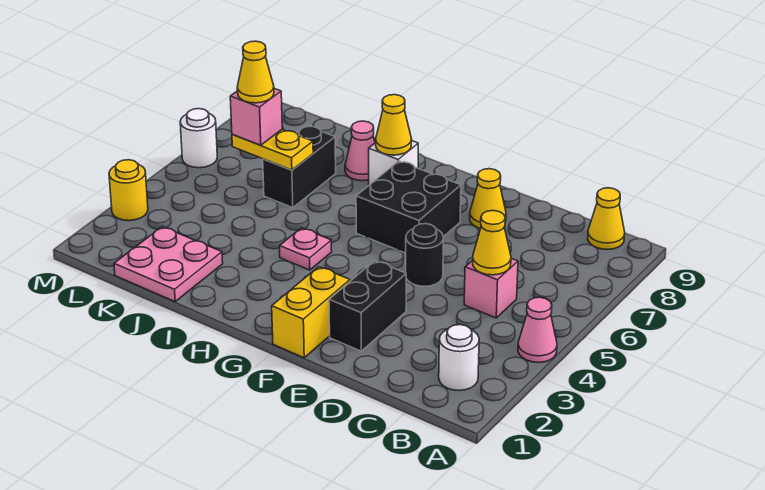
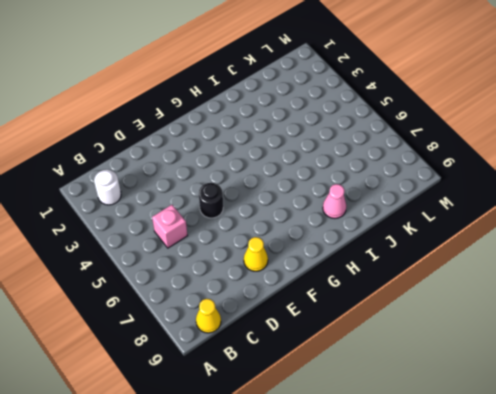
none -> pink cone A4 level 1
none -> black brick E2:E3 level 1
none -> yellow brick F1:F2 level 1

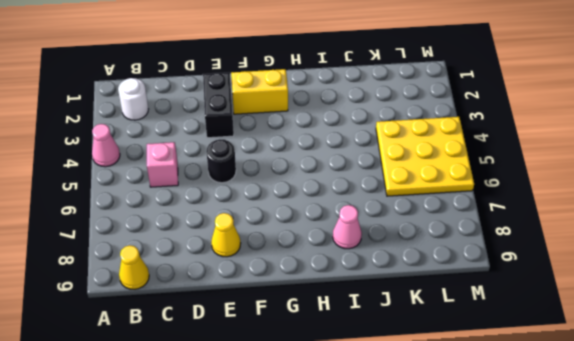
yellow brick F2:G2 level 1 -> yellow brick F1:F2 level 1
yellow plate K4:M6 level 1 -> white round brick M6 level 1
none -> black brick F6:G7 level 1
none -> pink plate H4 level 1
none -> white brick H8 level 1

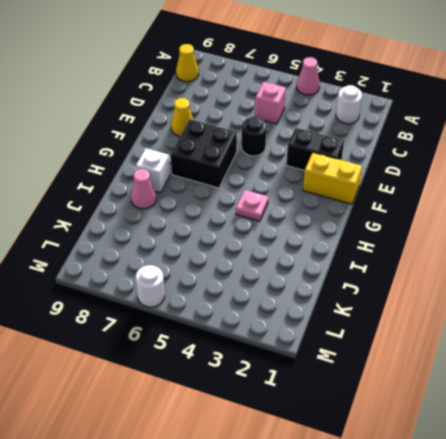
none -> pink plate J1:K2 level 1
none -> black brick J6:J7 level 1
none -> yellow round brick M3 level 1

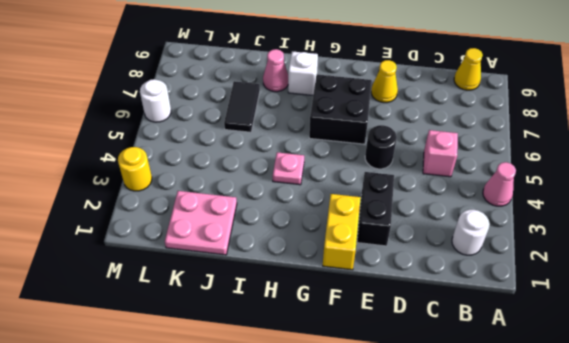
black tile J6:J7 level 1 -> black brick J6:J7 level 1
none -> yellow cone C5 level 2
none -> yellow cone H8 level 2
none -> yellow plate J6:K6 level 2

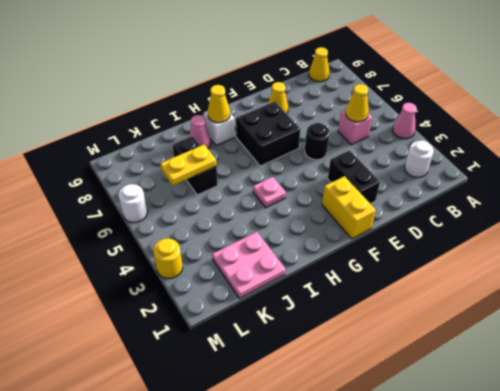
none -> pink brick K6 level 3
none -> yellow cone K6 level 4

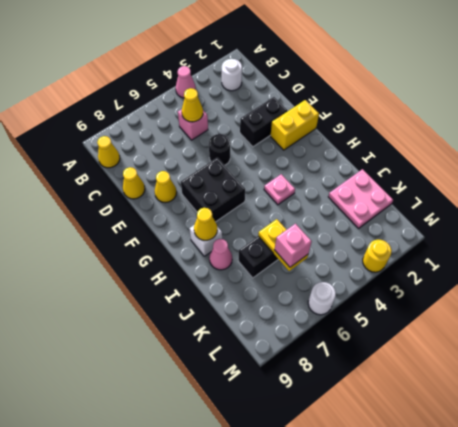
yellow cone D9 level 1 -> yellow cone K6 level 4

